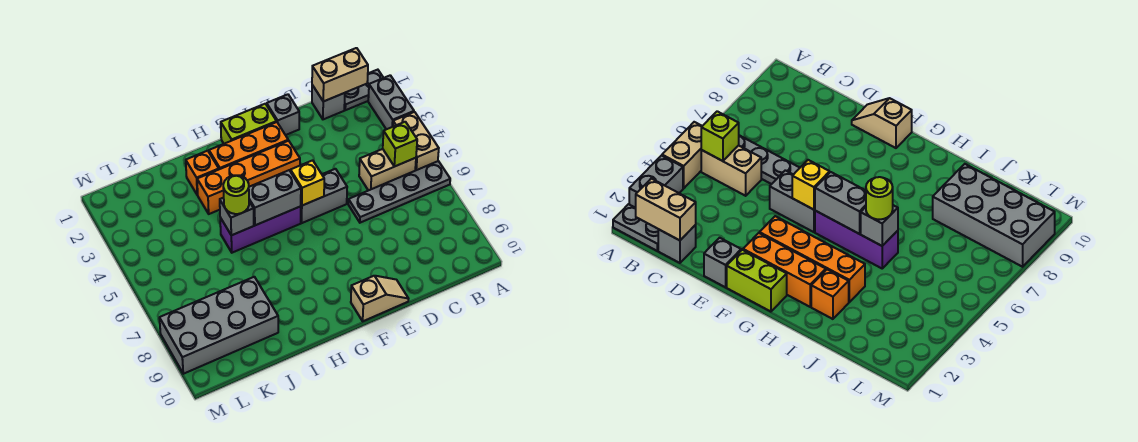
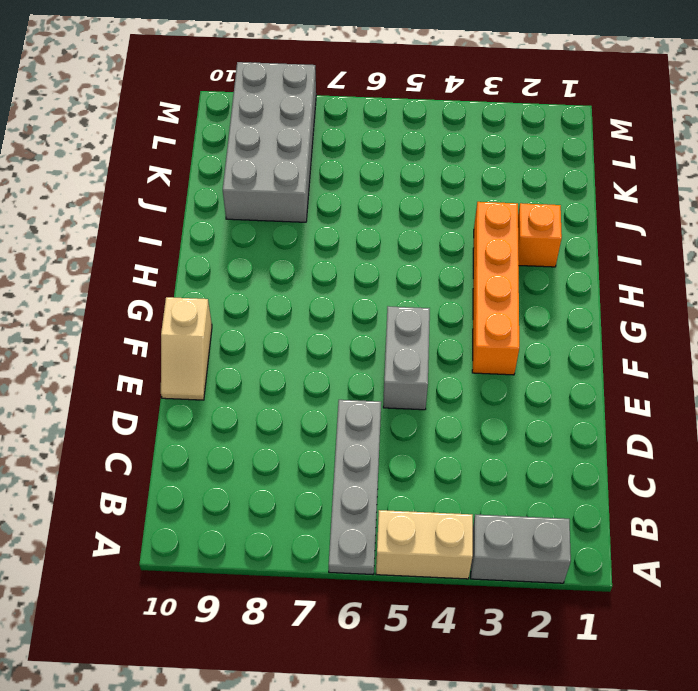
none -> grey plate A1:B1 level 1
none -> tan brick B5:C5 level 1
none -> grey brick C1 level 1

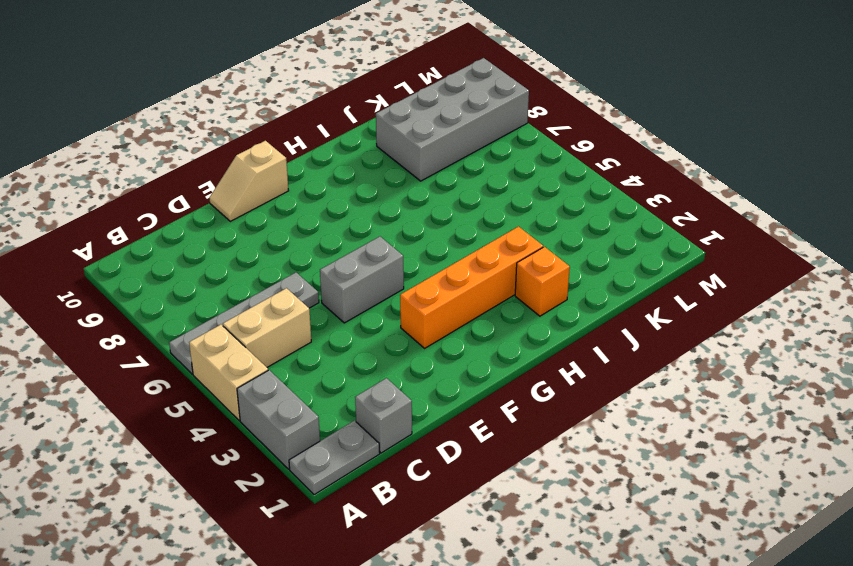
none -> grey brick E1 level 1
none -> lime brick F1:G1 level 1
none -> orange brick F2:H2 level 1

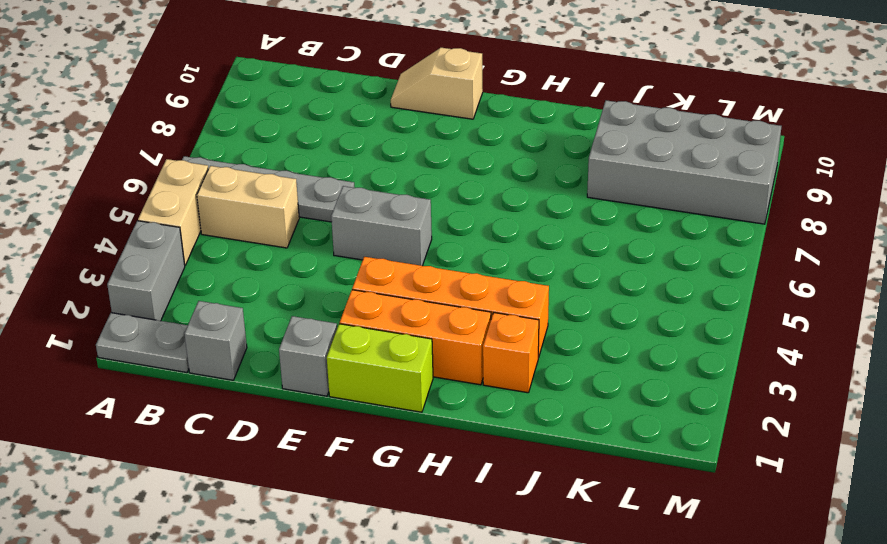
none -> purple brick G5:I5 level 1
none -> tan brick B1:C1 level 2
none -> lime brick B5 level 2

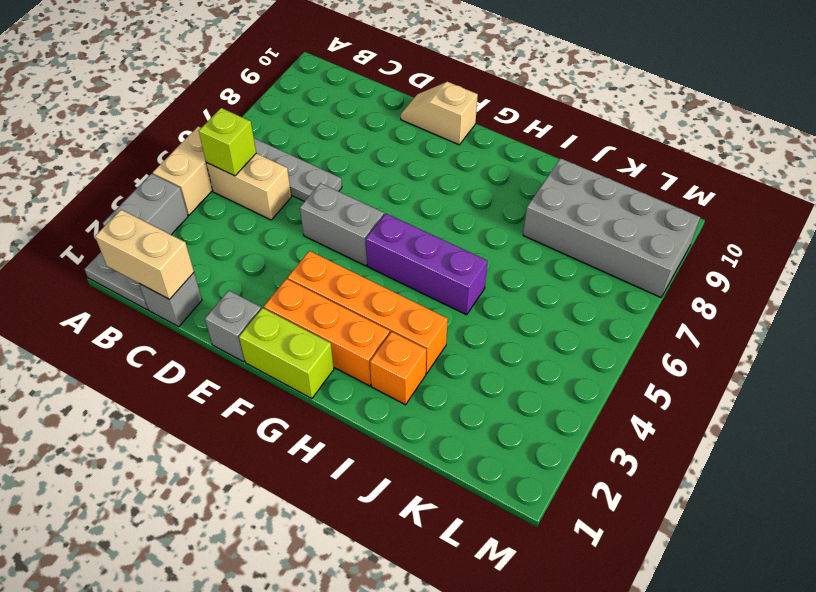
none -> yellow brick F5 level 2
none -> grey brick G5:H5 level 2
none -> grey brick I5 level 2

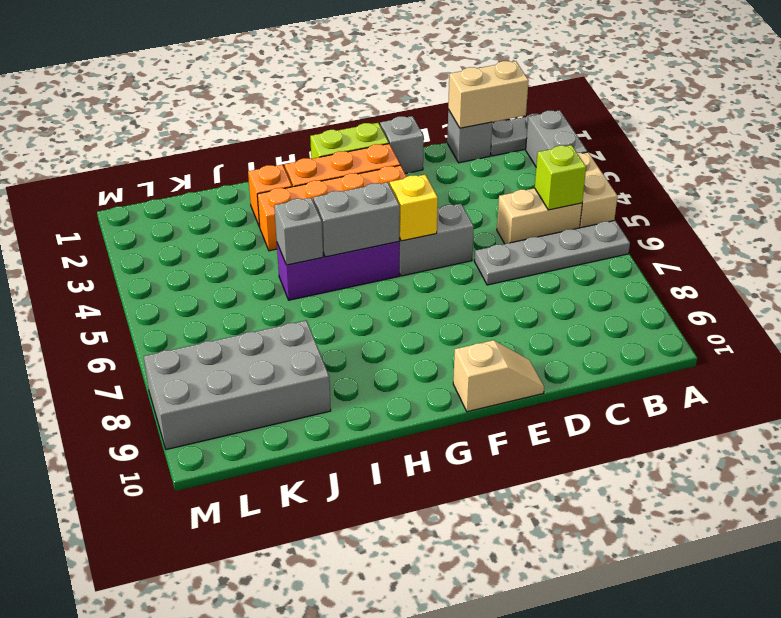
none -> lime round brick I5 level 3

